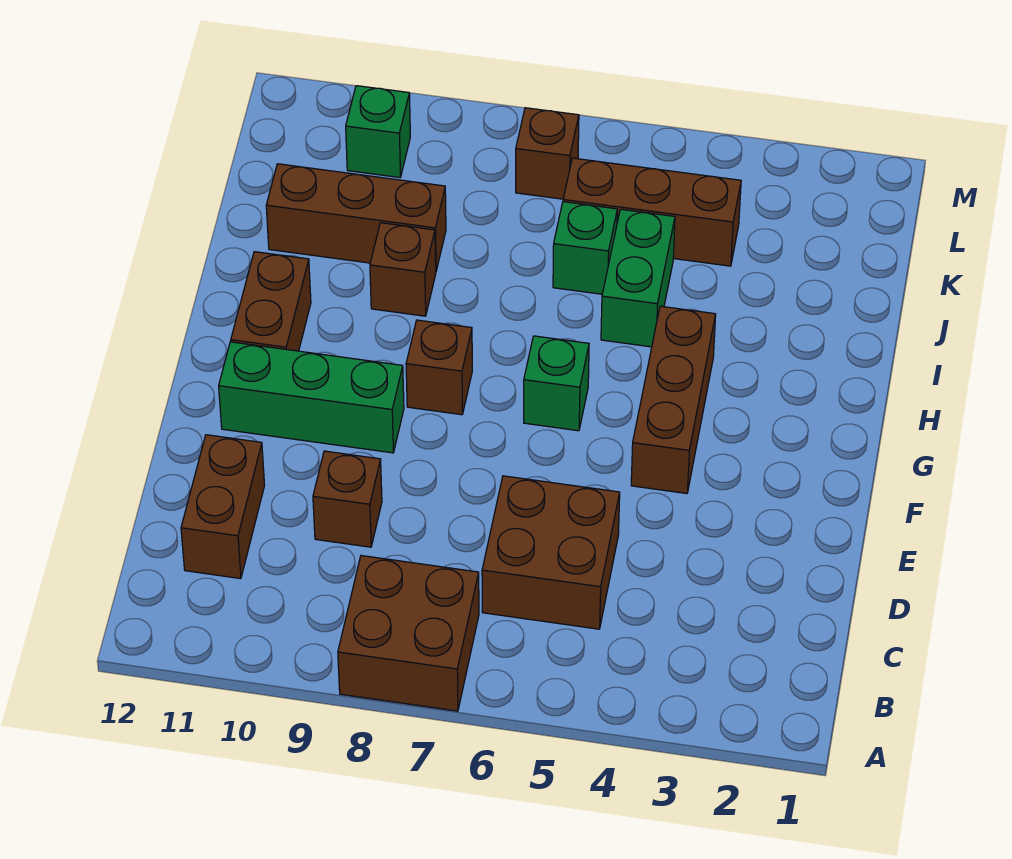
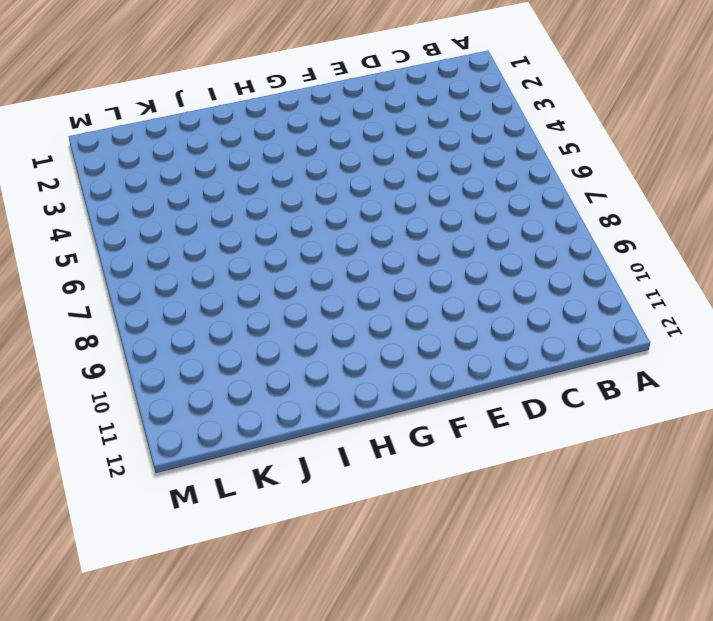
none -> brown brick A7:B8 level 1
none -> brown brick C5:D6 level 1
none -> brown brick C11:D11 level 1

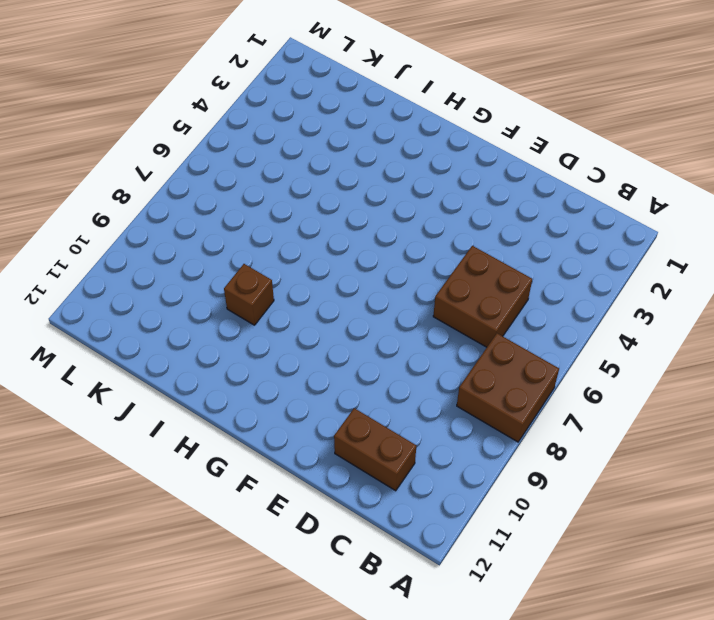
none -> brown brick D9 level 1
none -> brown brick F4:H4 level 1
none -> green brick F9:F11 level 1

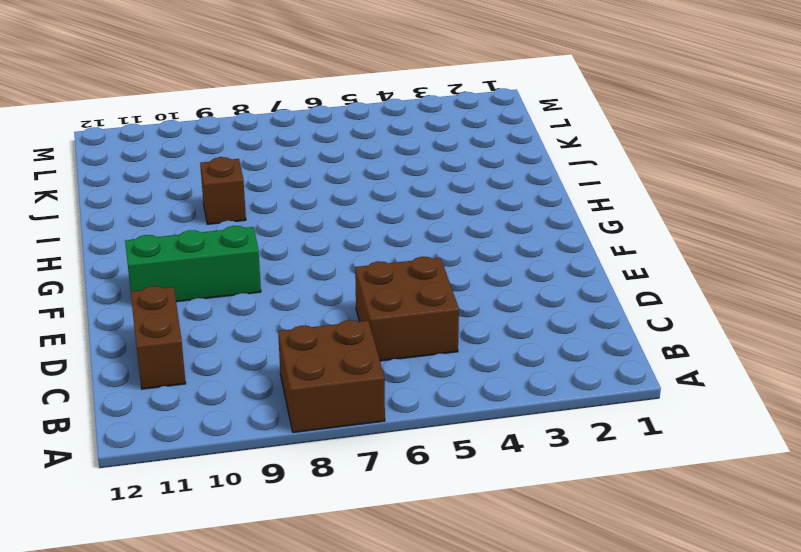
none -> brown brick D9 level 1
none -> brown brick F4:H4 level 1
none -> green brick G6 level 1

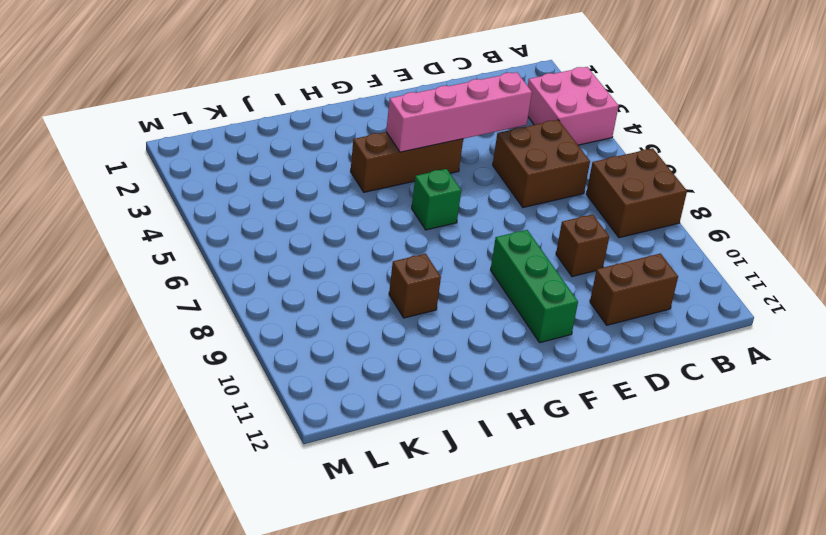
pink brick A3:B4 level 1 -> none
pink brick D4:G4 level 2 -> none
none -> brown brick G8 level 1
none -> brown brick G11:H11 level 1
none -> green brick I5:J5 level 1

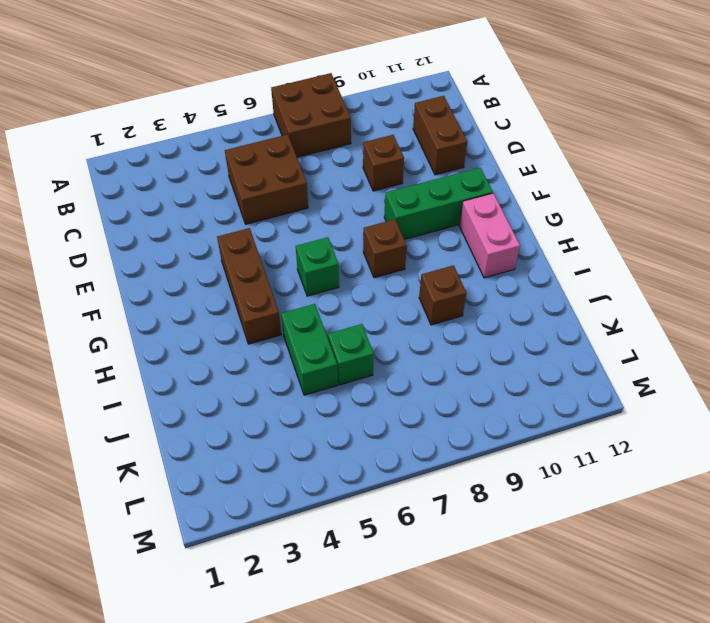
pink brick G11:H11 level 1 -> brown brick G11:H11 level 1
none -> brown brick J9:J11 level 1
none -> brown brick K4:K6 level 1
none -> brown brick L7 level 1

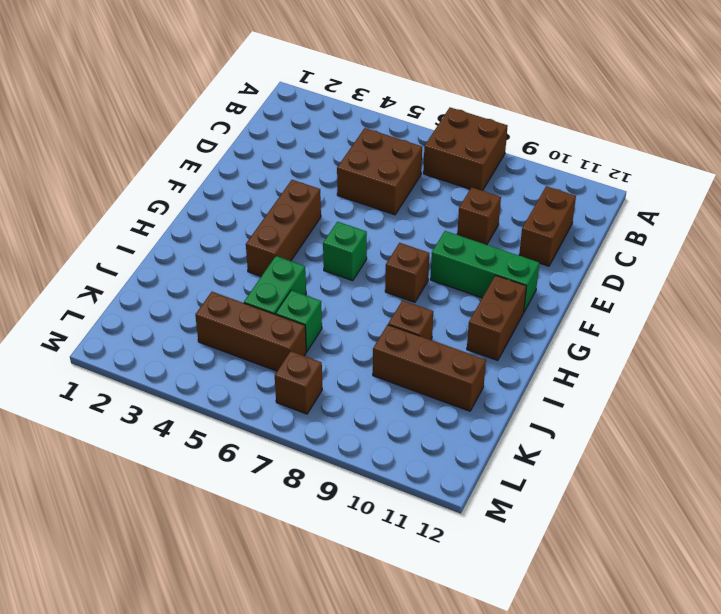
none -> green brick L10 level 1

